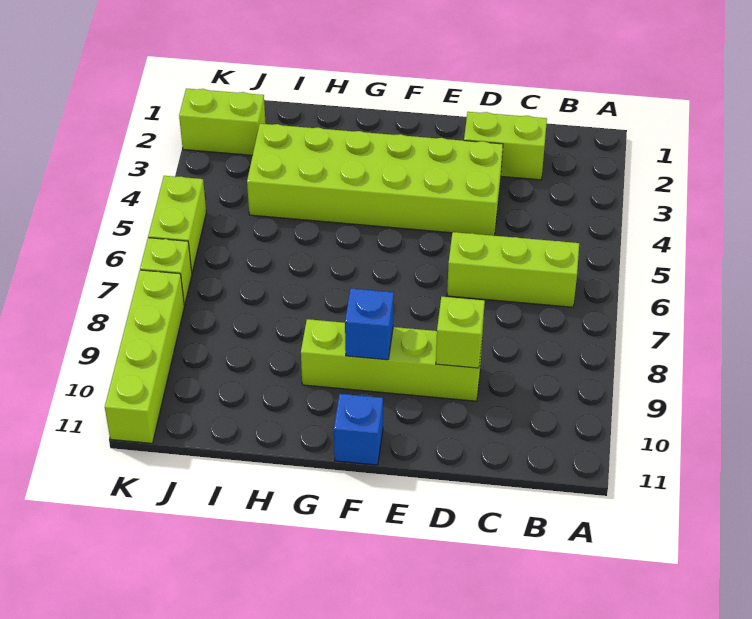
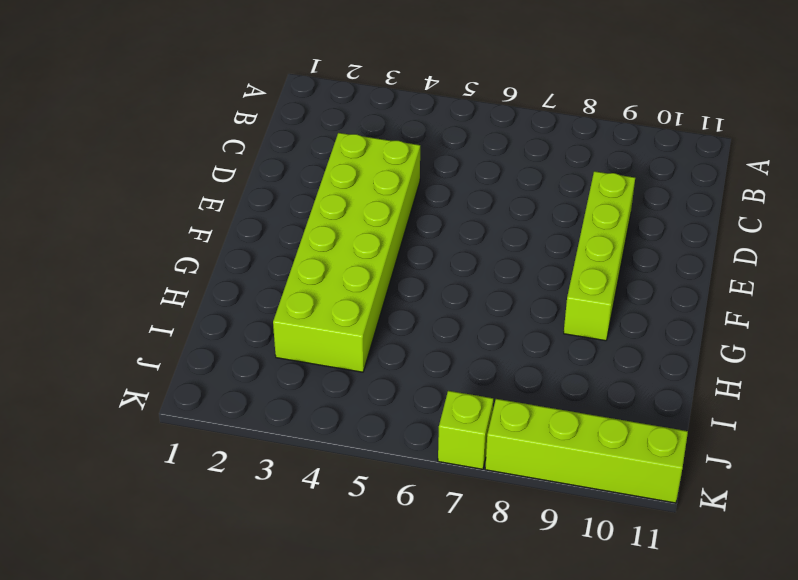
none -> lime brick B6:D6 level 1
none -> lime brick C2:D2 level 1

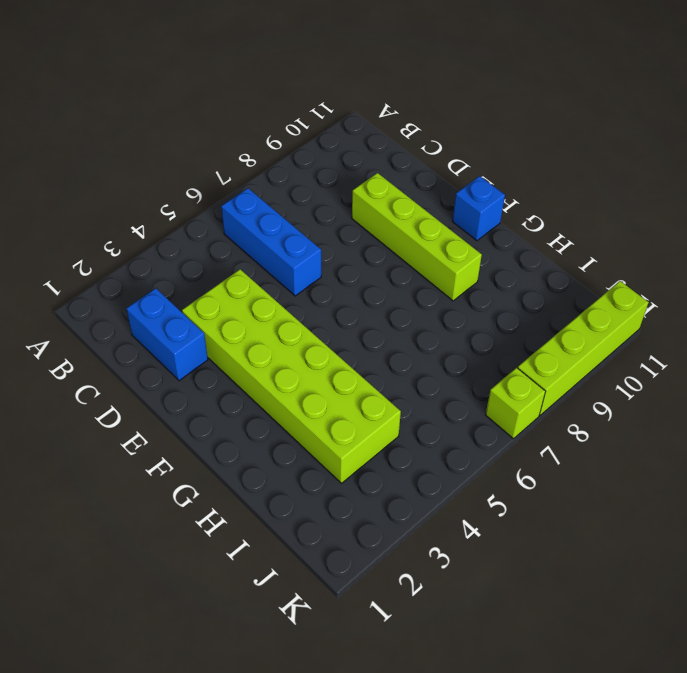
blue brick B6:D6 level 1 -> lime brick B6:D6 level 1
blue brick C2:D2 level 1 -> lime brick C2:D2 level 1
none -> lime brick J2:K2 level 1
none -> lime brick K5:K6 level 1

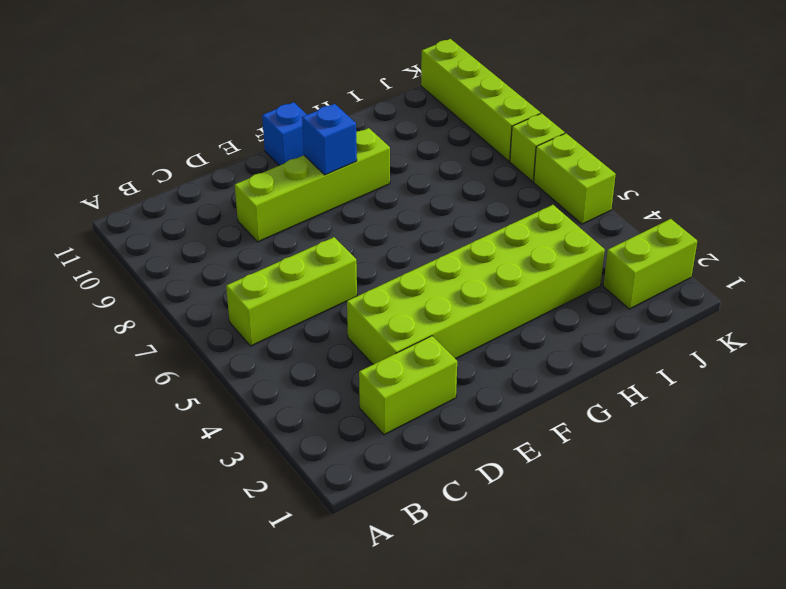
none -> lime brick D9 level 2

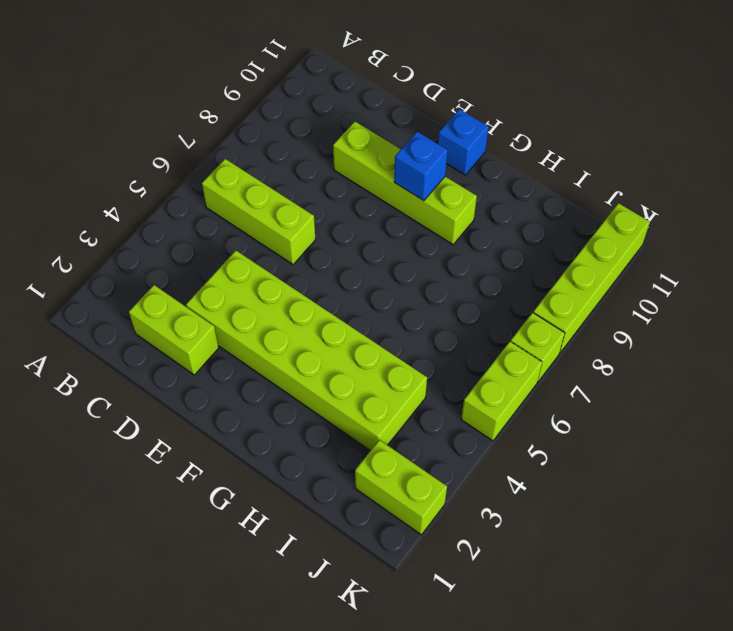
none -> lime brick D9 level 2

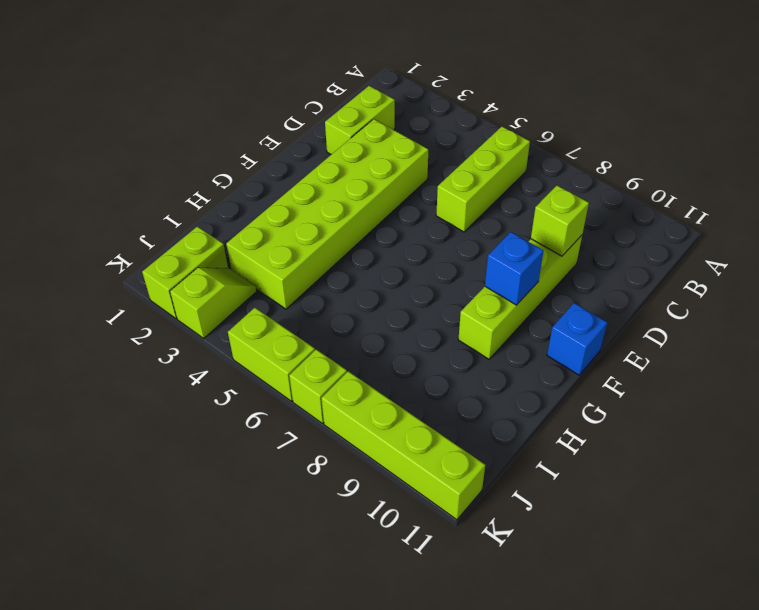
lime slope J3:K3 level 1 top K -> none

